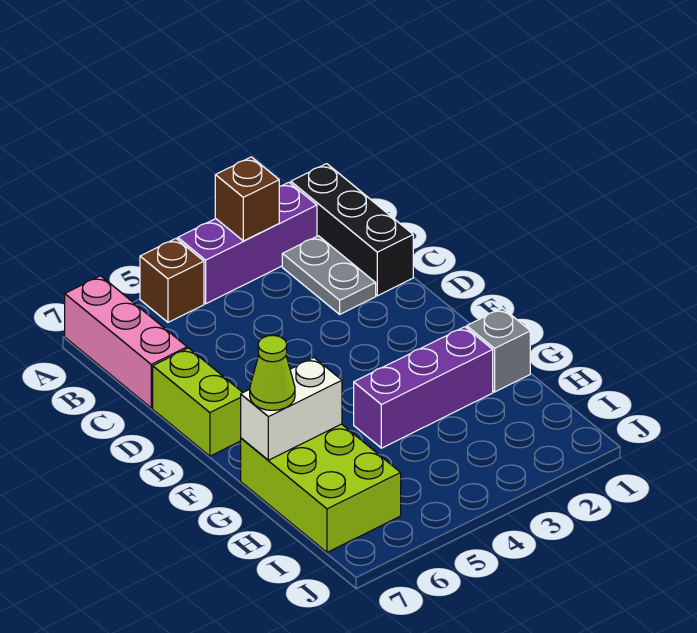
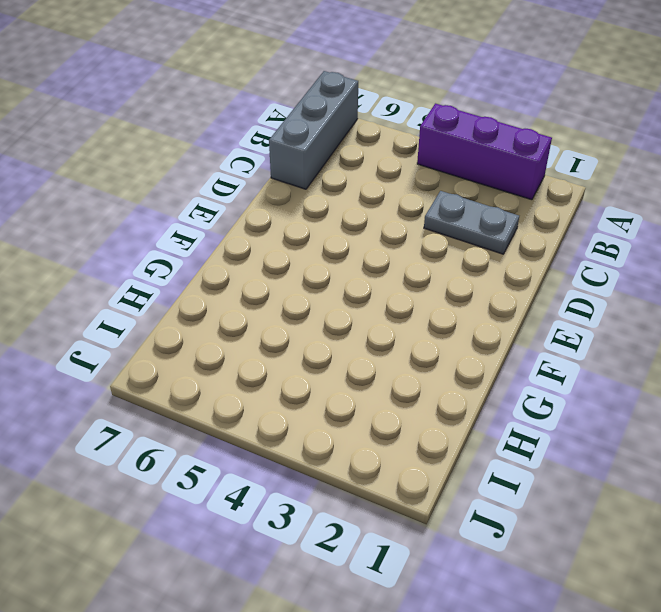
grey brick A7:C7 level 1 -> pink brick A7:C7 level 1
grey plate C2:C3 level 1 -> grey plate B2:C2 level 1
none -> black brick A1:C1 level 1
none -> brown brick A5 level 1
none -> lime brick D7:E7 level 1

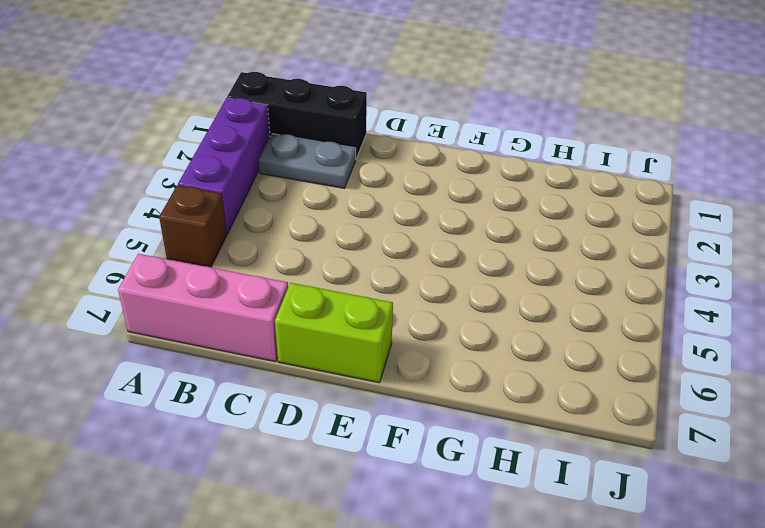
none -> grey brick G1 level 1
none -> purple brick G2:G4 level 1
none -> lime brick G6:I7 level 1

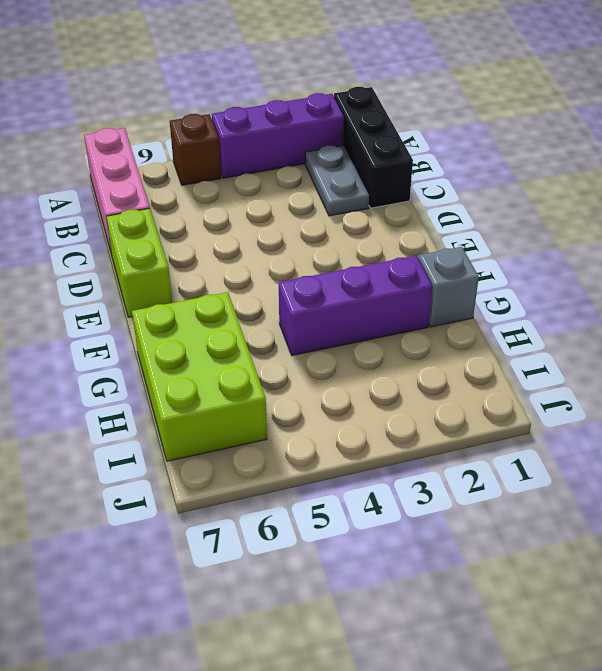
none -> brown brick A3 level 2
none -> white brick G6:G7 level 2
none -> lime cone G7 level 3

